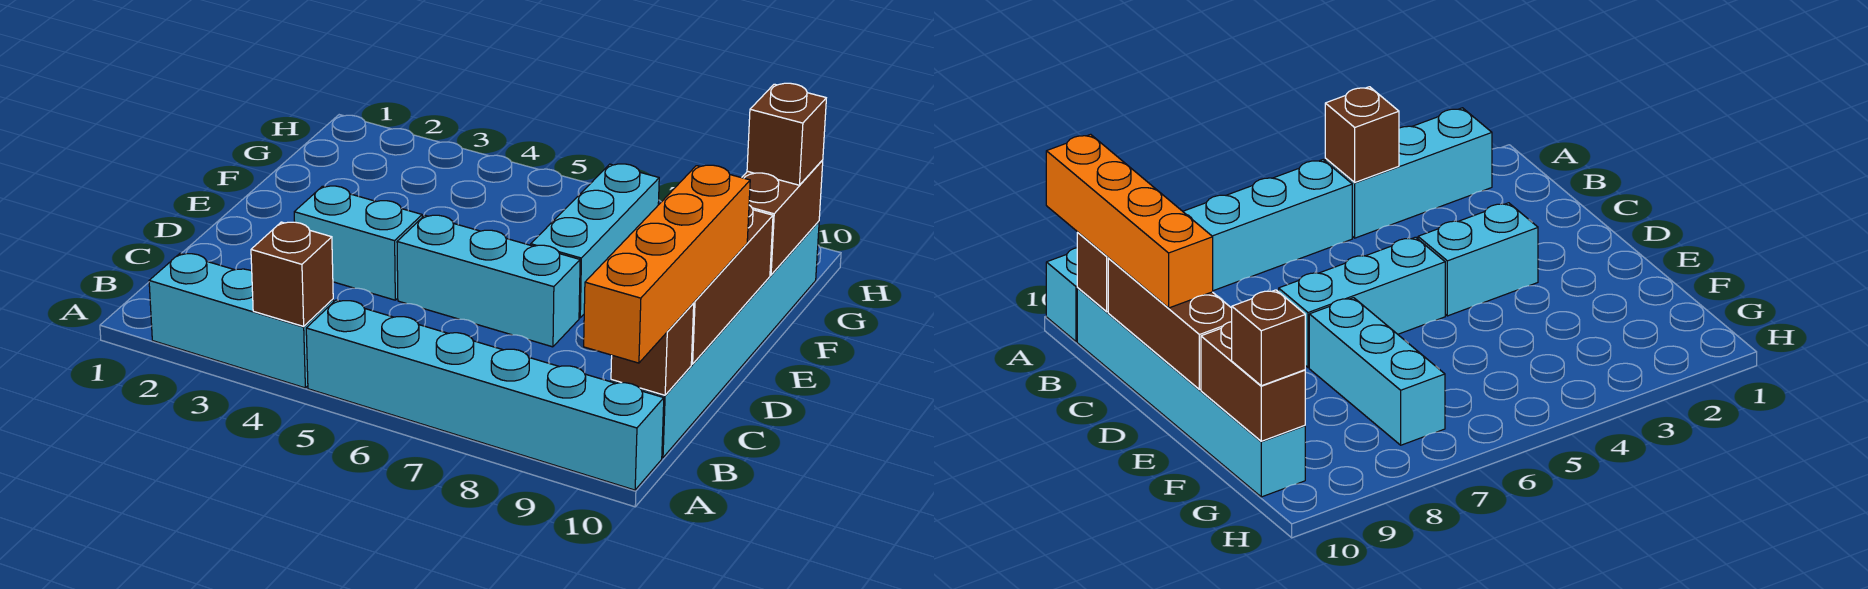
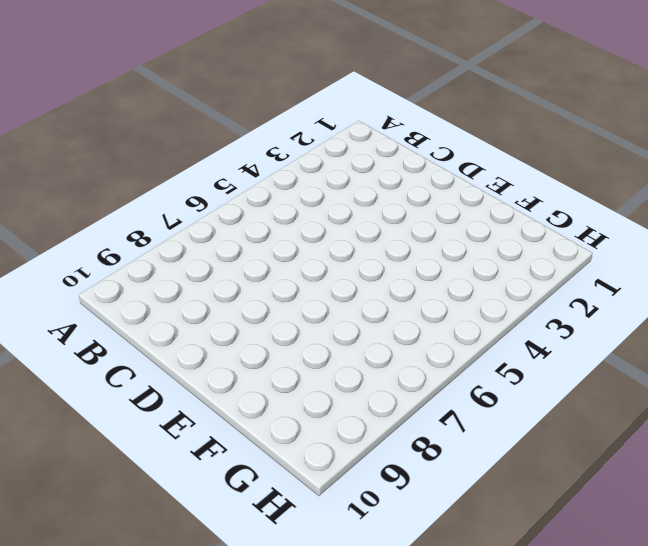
none -> cyan brick A2:A4 level 1
none -> cyan brick A5:A10 level 1
none -> cyan brick B10:G10 level 1

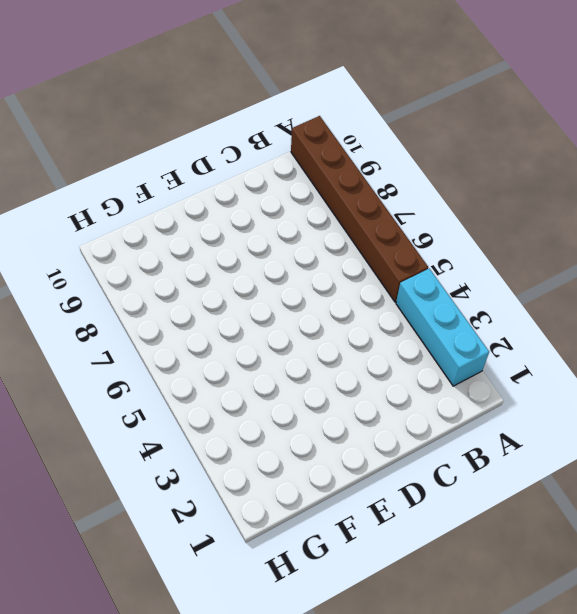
brown brick A5:A10 level 1 -> cyan brick A5:A10 level 1
none -> cyan brick B10:G10 level 1
none -> cyan brick D3:D4 level 1
none -> cyan brick D5:D7 level 1

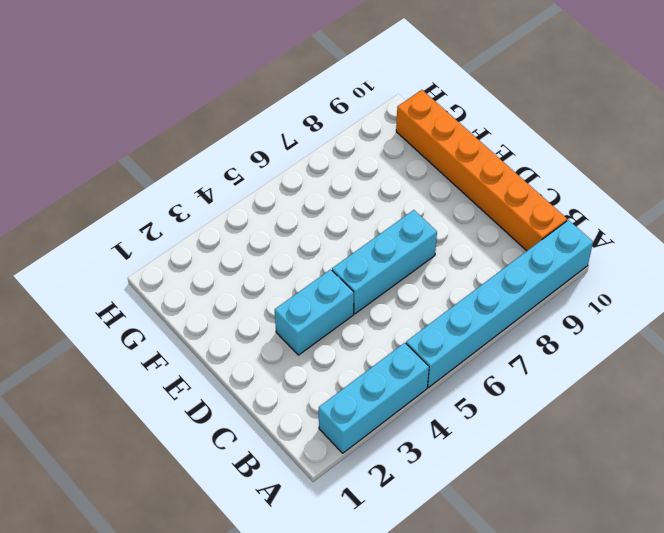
orange brick B10:G10 level 1 -> cyan brick B10:G10 level 1
none -> cyan brick E7:G7 level 1
none -> brown brick A4 level 2
none -> brown brick B10 level 2

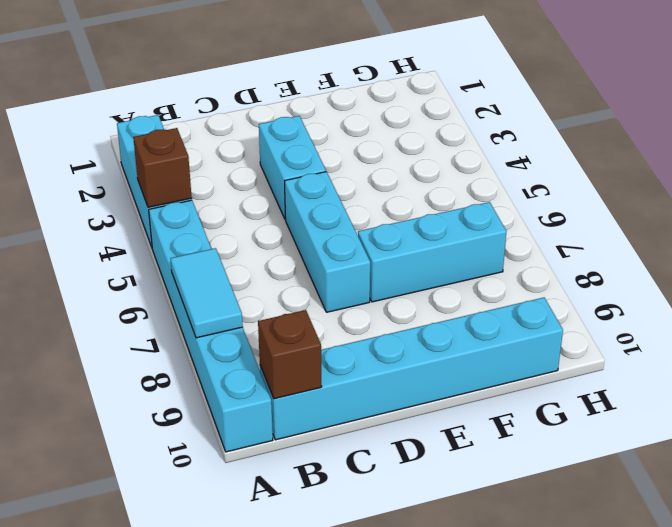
cyan tile A7:A8 level 2 -> none
none -> brown brick C10:E10 level 2
none -> brown brick F10:G10 level 2
none -> orange brick A10:D10 level 3

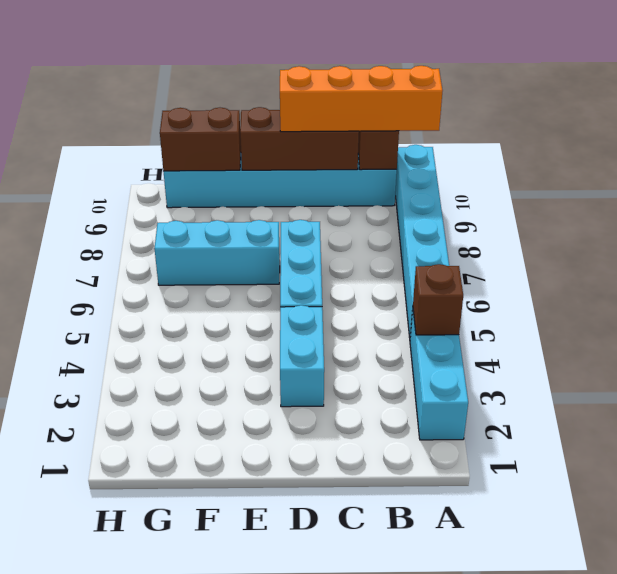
none -> brown brick G10 level 3

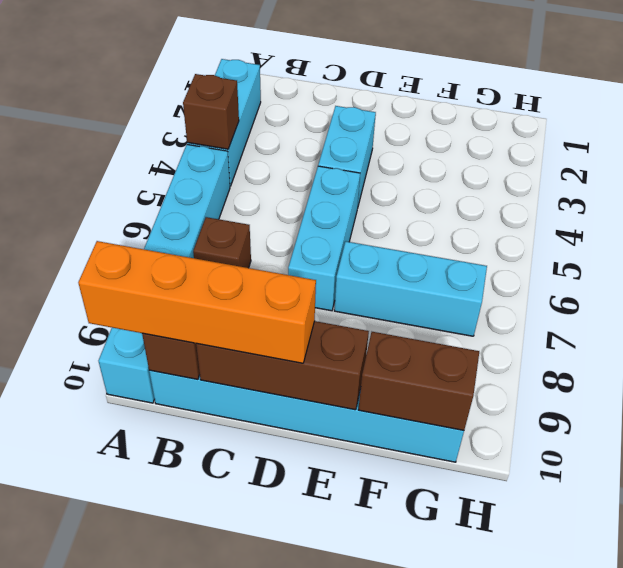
brown brick B7 level 1 -> brown brick G10 level 3

